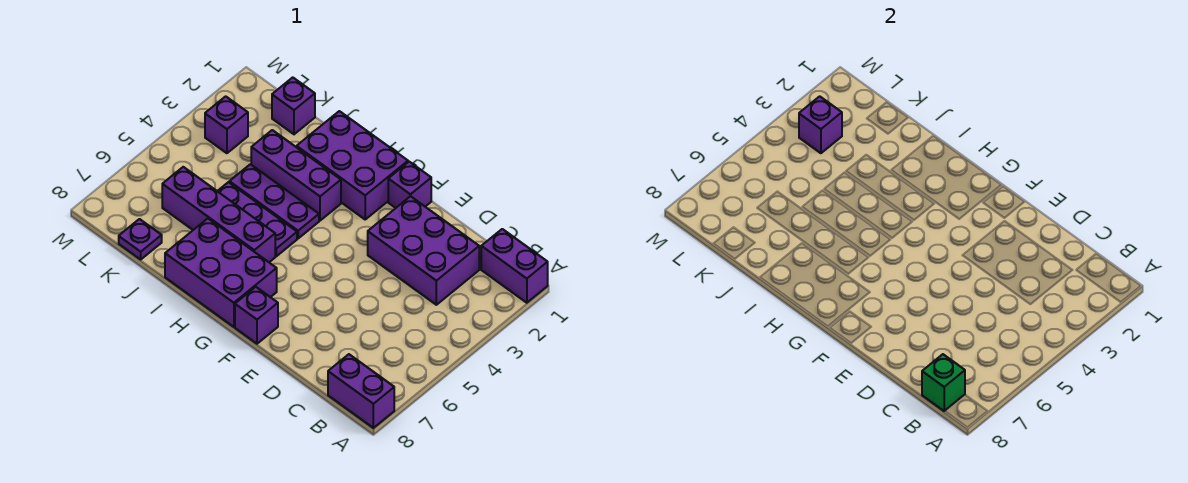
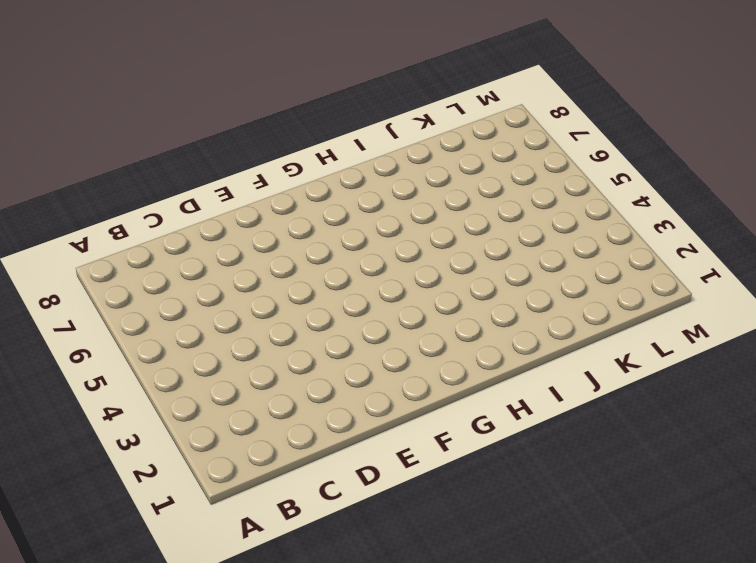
none -> purple brick A1:B1 level 1
none -> purple brick A8:B8 level 1
none -> purple brick C2:E3 level 1

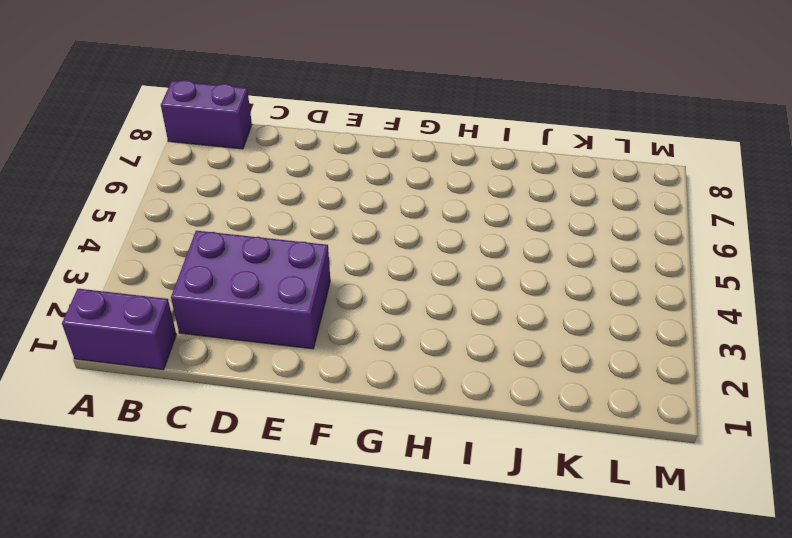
none -> purple brick F1 level 1
none -> purple brick F8 level 1
none -> purple brick G1:I2 level 1

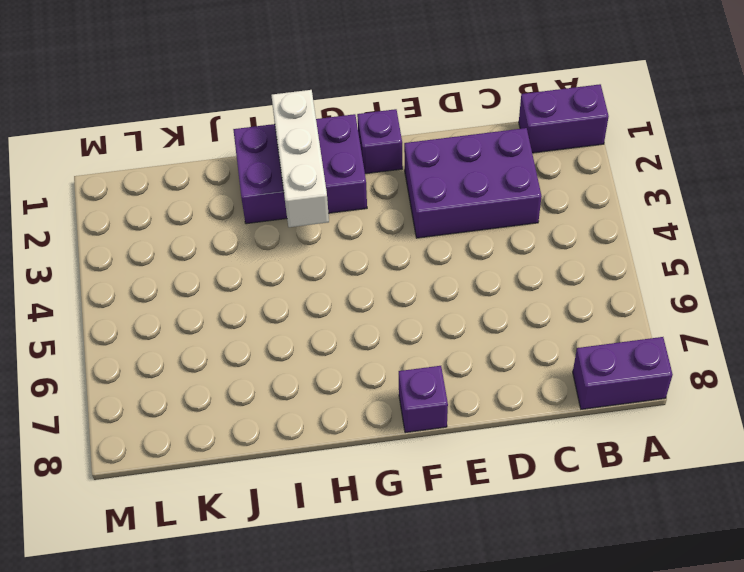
white brick H1:H3 level 2 -> none
none -> purple brick G7:I8 level 1
none -> purple brick H3:J3 level 1
none -> purple plate H4:J4 level 1

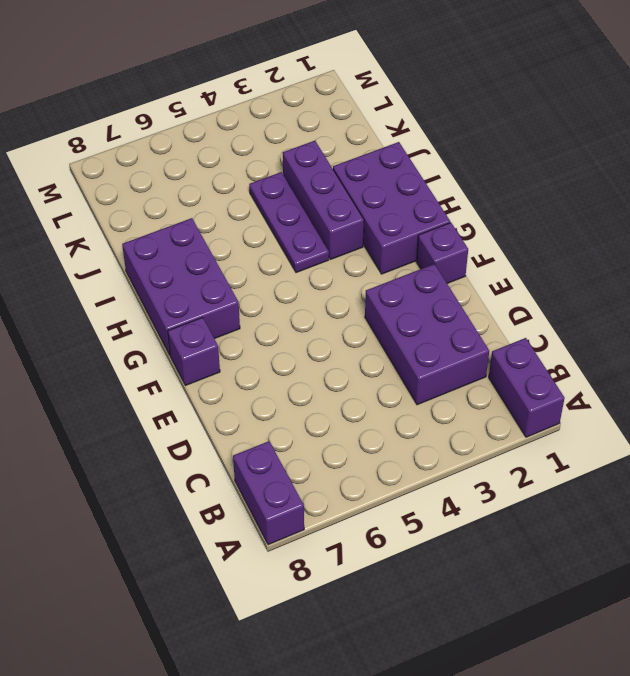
none -> purple plate H5:J5 level 1
none -> purple brick H6:K6 level 1
none -> purple brick K1 level 1

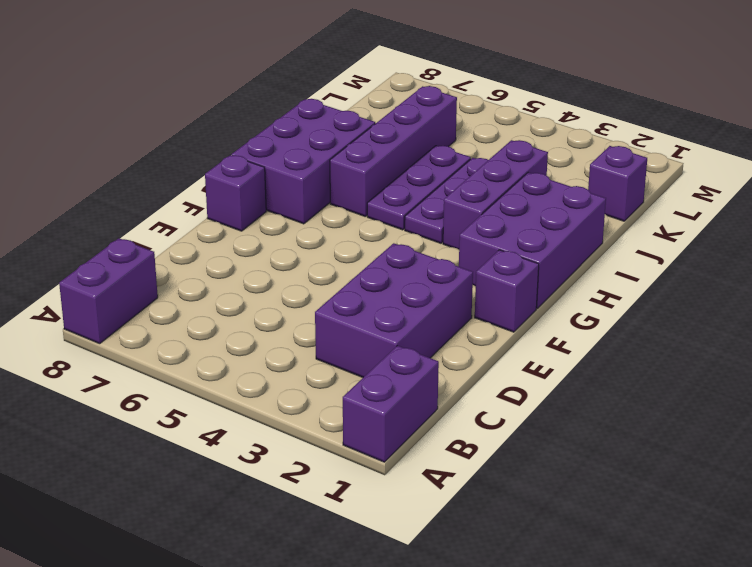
none -> purple plate K8 level 1
none -> purple brick L3 level 1
none -> green brick B8 level 2

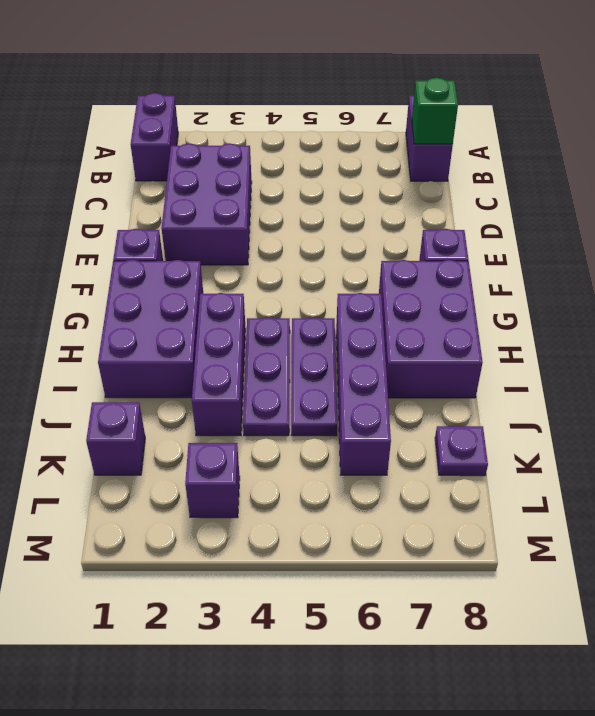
none -> purple brick L3 level 2

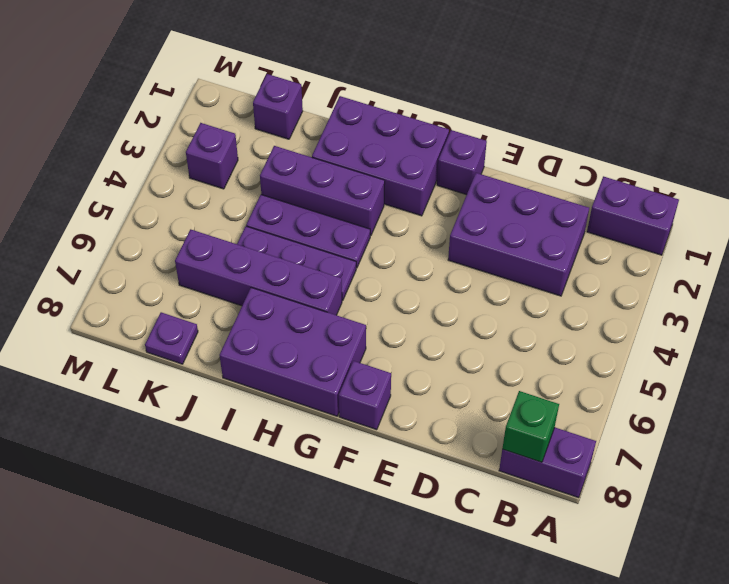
none -> purple brick L3 level 2

